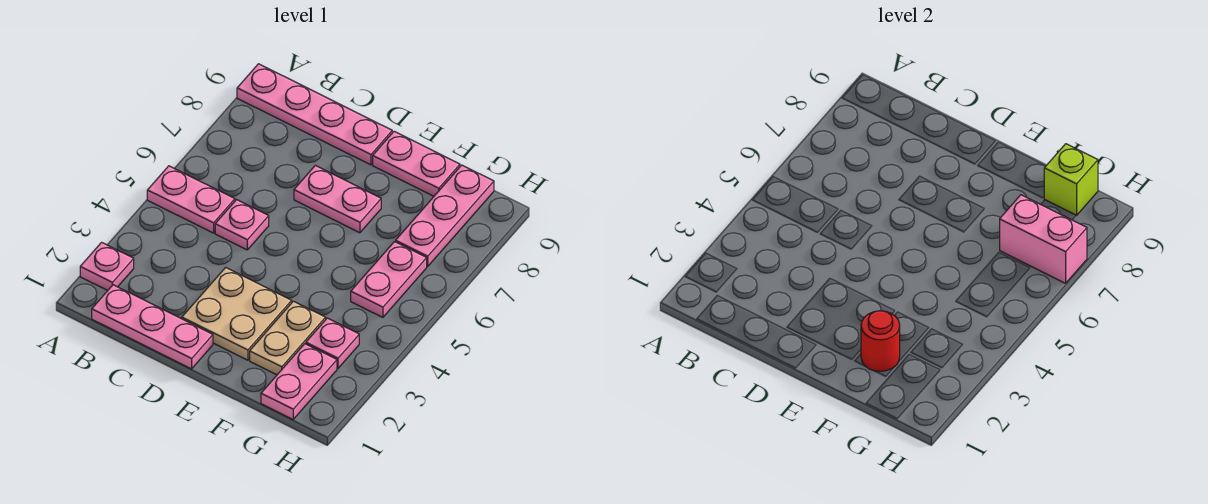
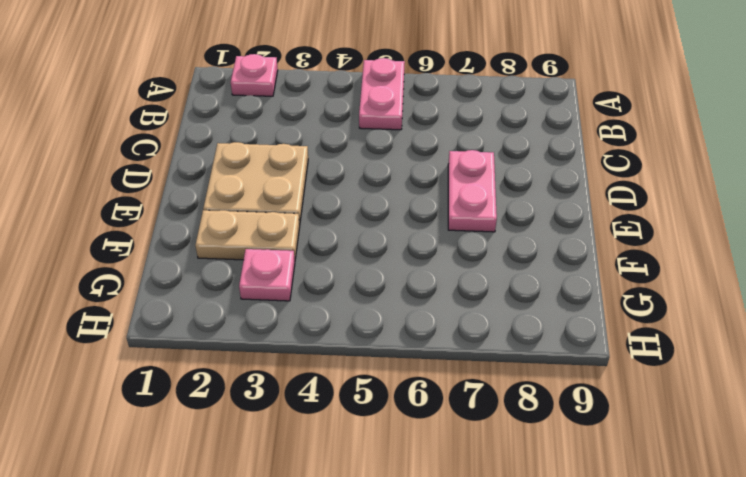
none -> pink plate A9:D9 level 1
none -> pink plate B1:D1 level 1
none -> pink plate C5 level 1

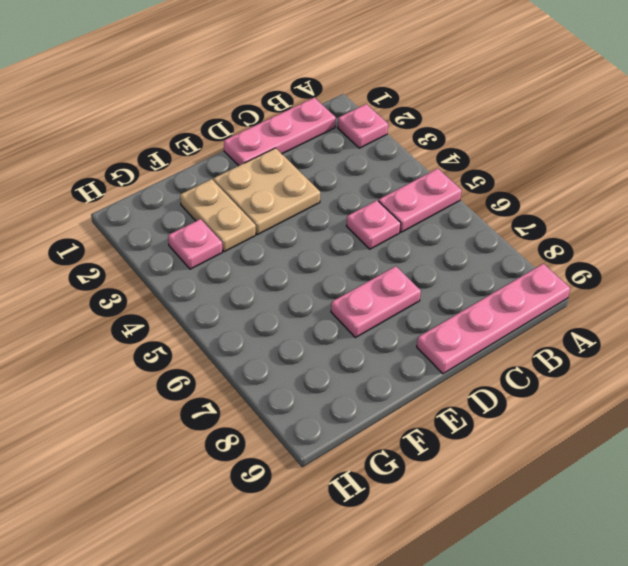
none -> pink plate E9:F9 level 1
none -> pink plate G1:G2 level 1
none -> pink plate G5:G6 level 1

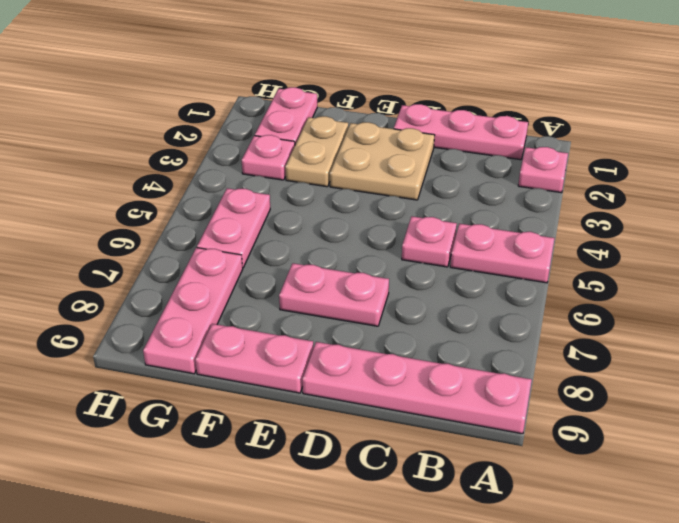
none -> red round brick F2 level 2
none -> pink brick G7:H7 level 2
none -> lime brick G9 level 2

